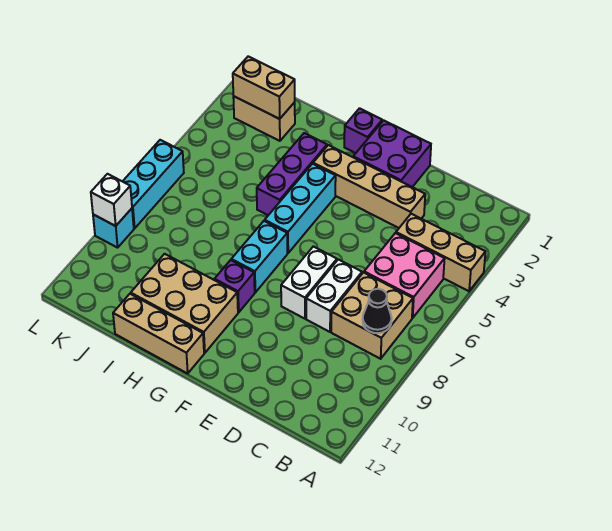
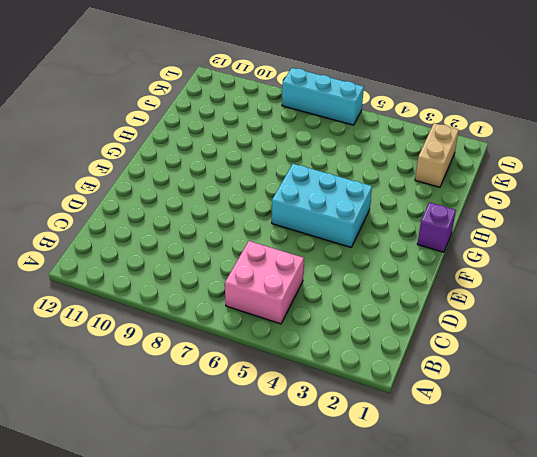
cyan brick F4:G6 level 1 -> cyan brick G4:G6 level 1
none -> tan brick A4:C4 level 1
none -> tan brick B7:C8 level 1
none -> tan brick D3:G3 level 1

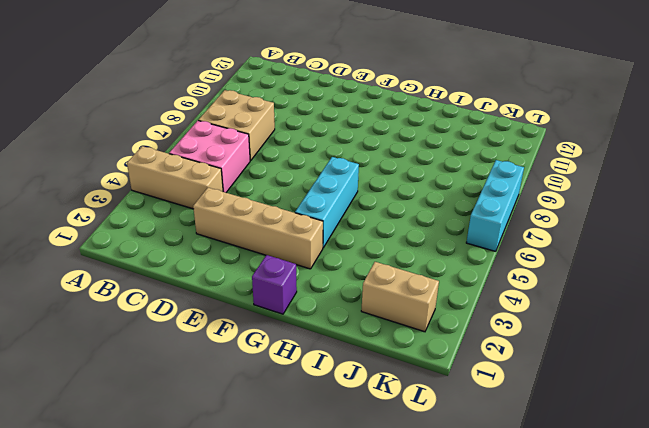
none -> white brick D7:D8 level 1
none -> purple brick E1:F2 level 1
none -> white brick E7:E8 level 1

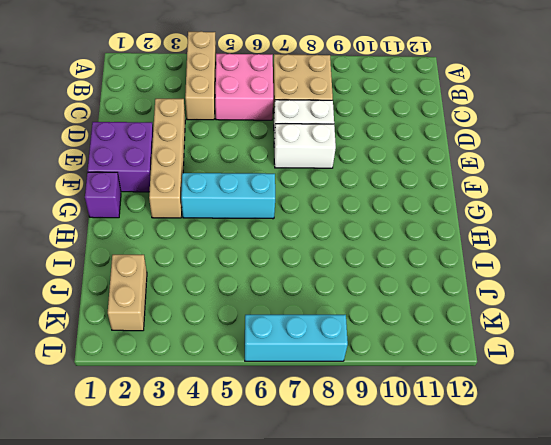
none -> cyan brick G7:G8 level 1
none -> purple brick G9 level 1
none -> tan brick G10:I11 level 1

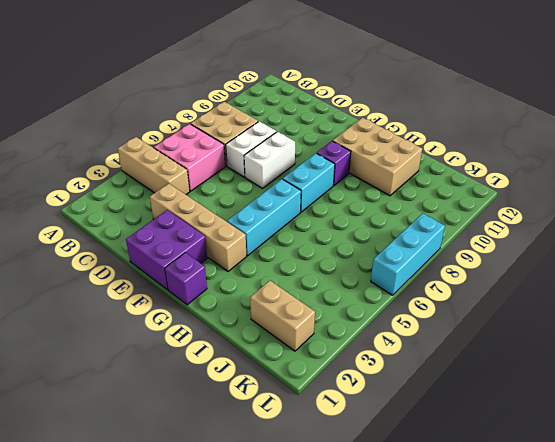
none -> tan brick G12:I12 level 1
none -> purple brick H3:H5 level 1
none -> cyan brick L9 level 1

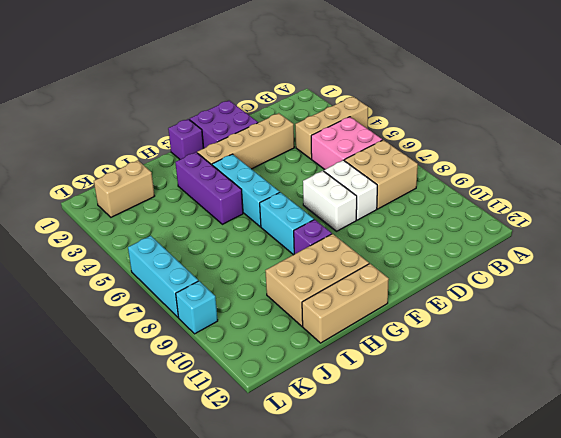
none -> black cone B8 level 2
none -> tan brick J2:K2 level 2
none -> white brick L9 level 2

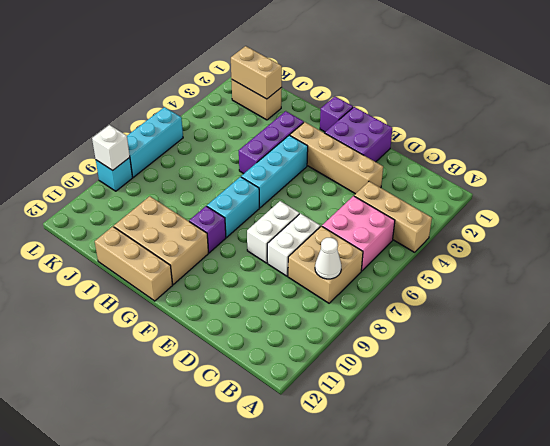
white cone B8 level 2 -> black cone B8 level 2

